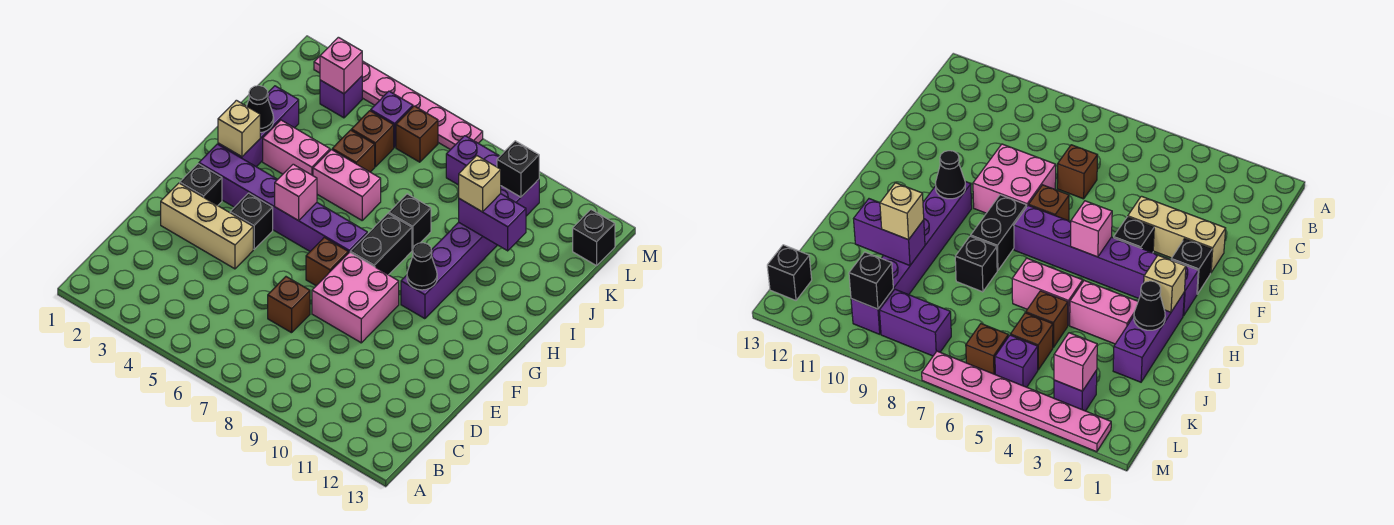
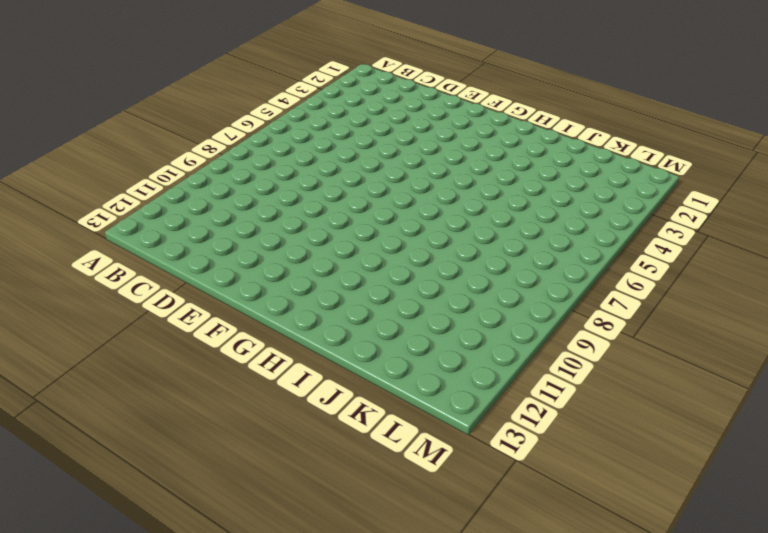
none -> brown brick D7 level 1
none -> tan brick E2:E4 level 1
none -> pink brick E8:F9 level 1

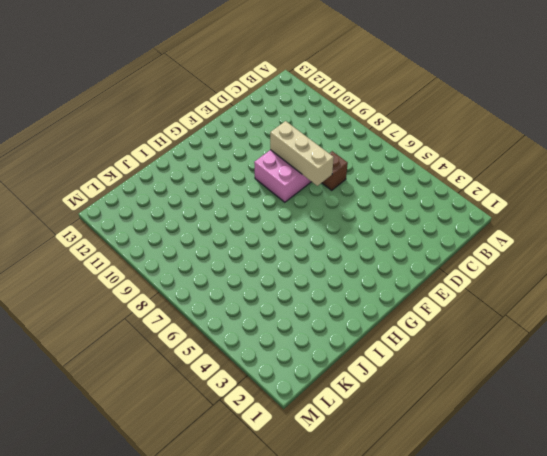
tan brick E7:E9 level 2 -> tan brick E2:E4 level 1
none -> black brick F2 level 1
none -> black brick F4 level 1
none -> brown brick F7 level 1

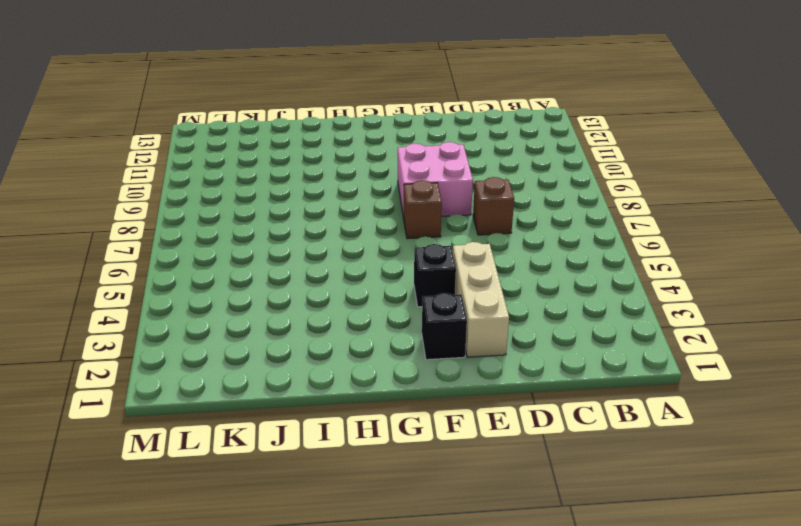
none -> purple brick G2:G7 level 1
none -> black brick G8:H8 level 1
none -> purple brick G10:L10 level 1

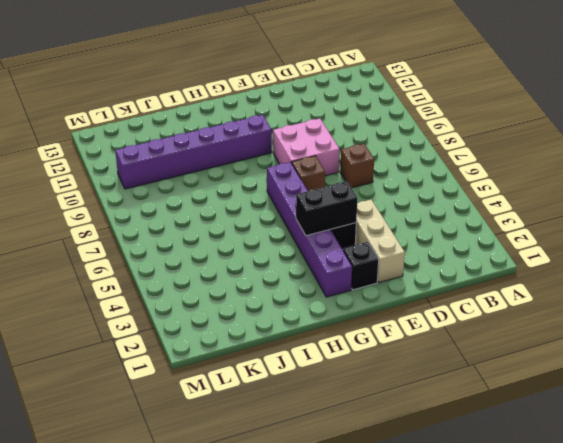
black brick F4:G4 level 2 -> black brick G8:H8 level 1
none -> purple brick H2:J2 level 1
none -> pink brick I3:I4 level 1
none -> pink brick I5:I6 level 1

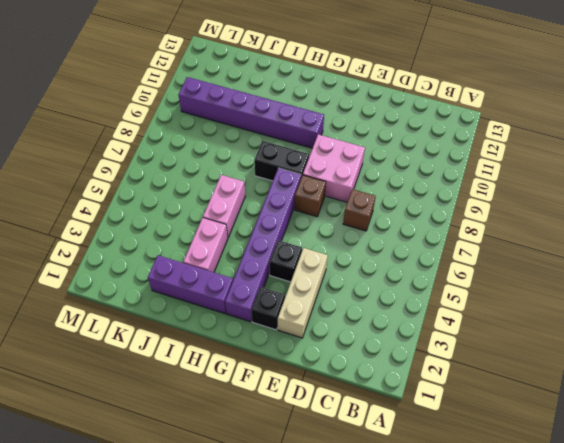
none -> black brick I8 level 1
none -> brown brick J5 level 1
none -> brown brick K5 level 1

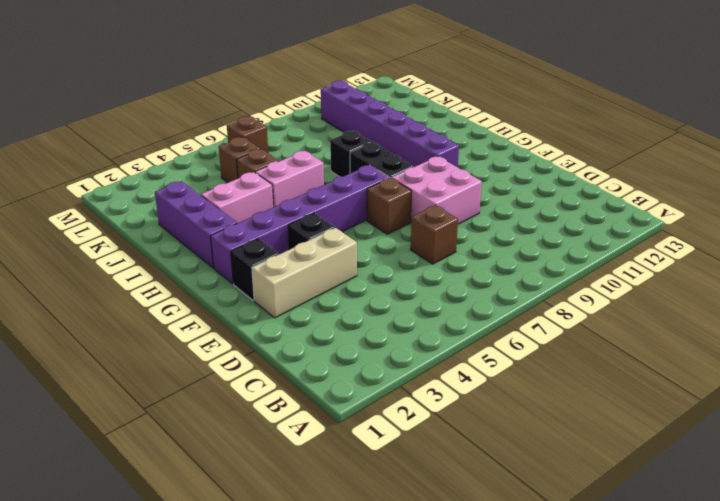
none -> purple brick L3 level 1
none -> purple brick L5 level 1
none -> purple brick L8:L9 level 1

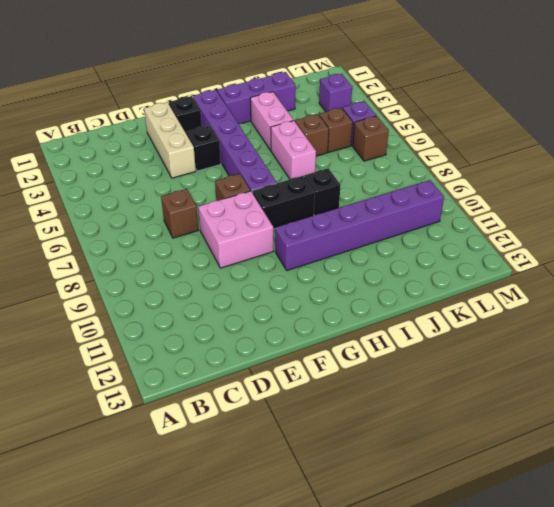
none -> purple brick L8:L9 level 1
none -> black brick L13 level 1
none -> pink plate M2:M7 level 1

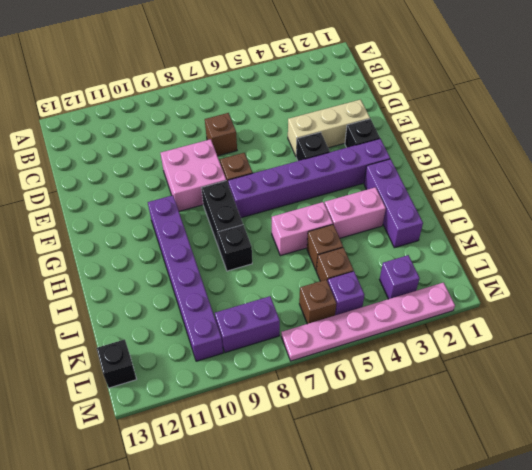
none -> pink brick G5 level 2
none -> black cone G10 level 2
none -> tan brick H2 level 2

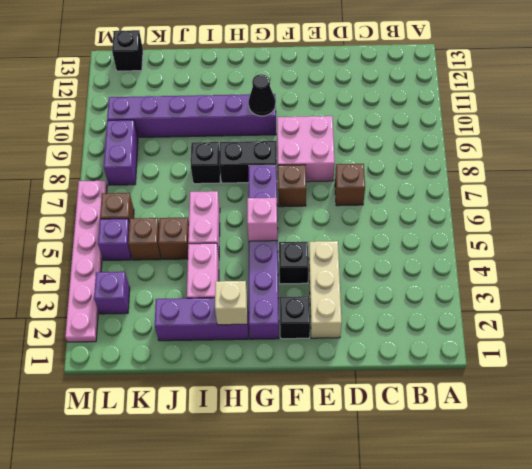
none -> black cone I2 level 2
none -> purple brick J10:J11 level 2
none -> pink brick L3 level 2

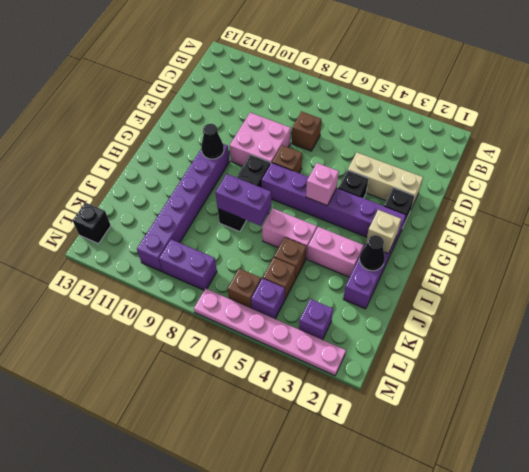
purple brick I7:I8 level 2 -> purple brick J10:J11 level 2
none -> pink brick L3 level 2
none -> black brick L10 level 2
none -> tan brick J10 level 3

